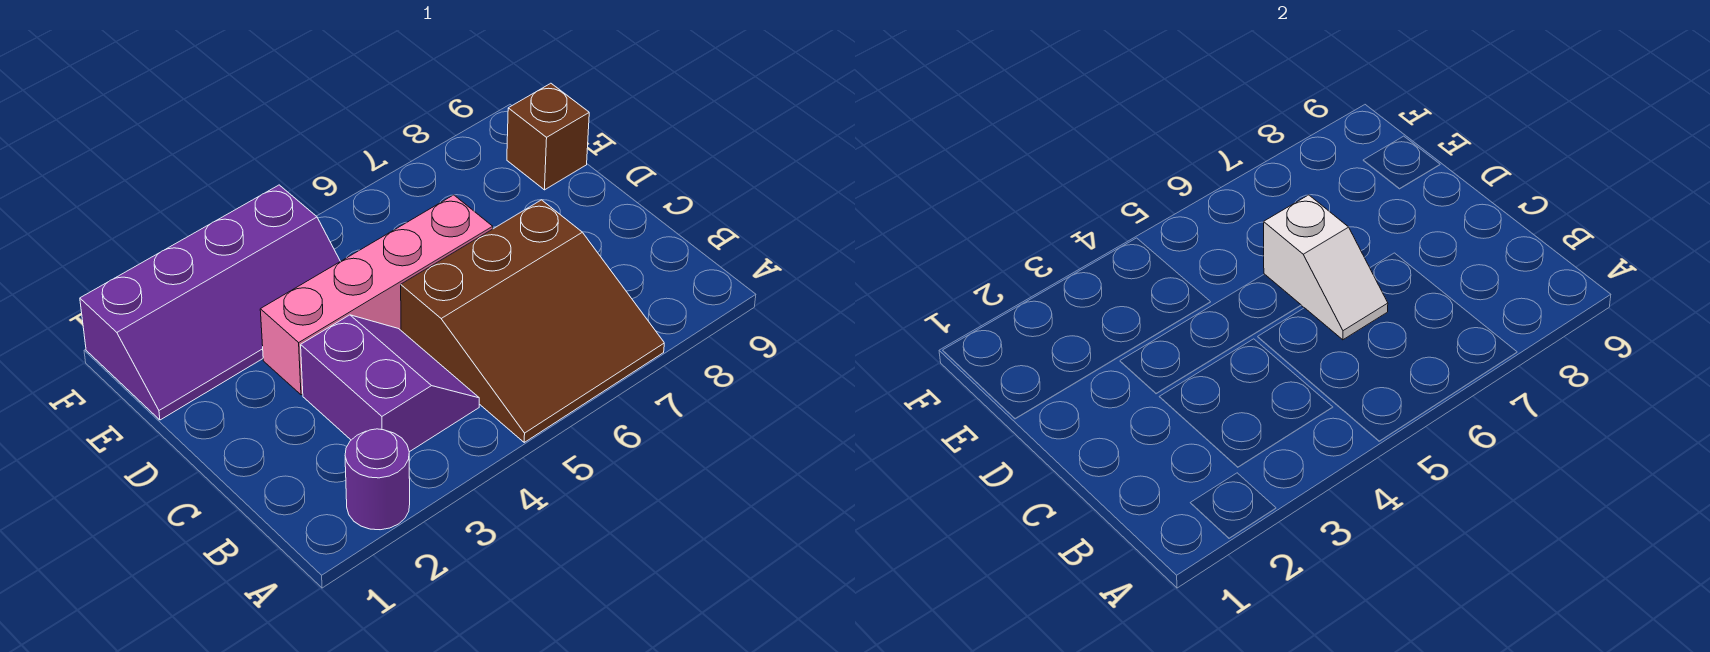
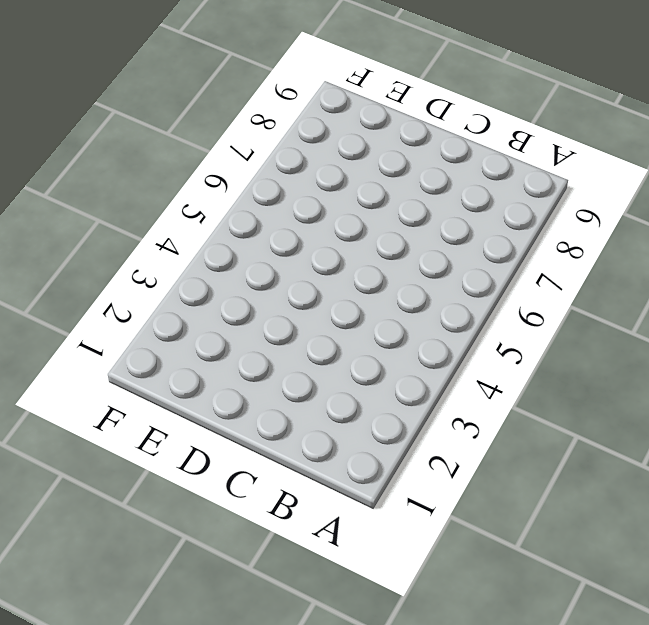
none -> purple round brick A2 level 1
none -> brown slope A5:C7 level 1 top C

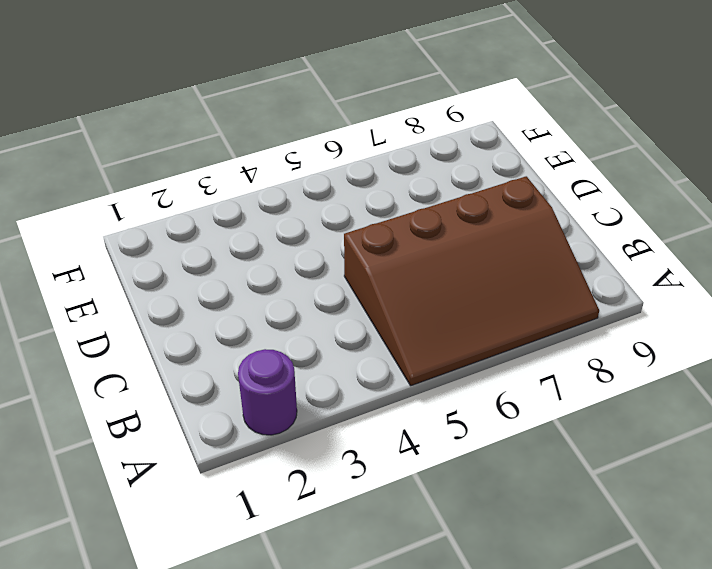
brown slope A5:C8 level 1 top C -> brown slope A5:C7 level 1 top C
none -> purple slope B3:C4 level 1 top 3
none -> pink brick D3:D6 level 1

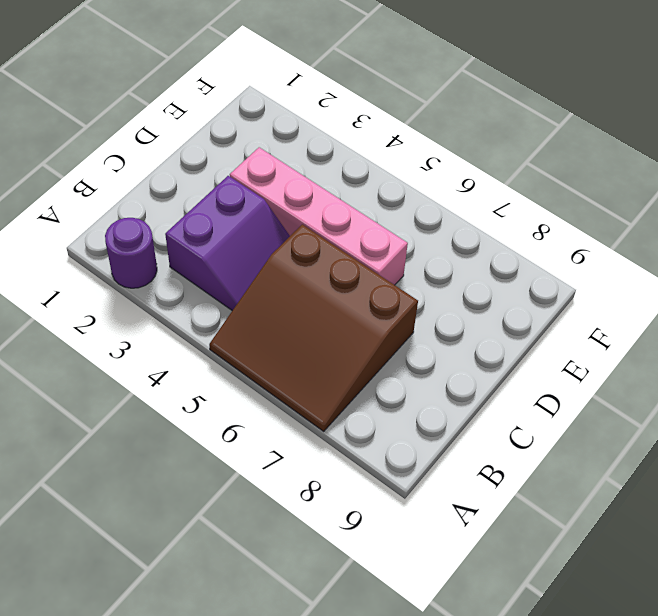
none -> purple slope E1:F4 level 1 top F
none -> brown brick E9 level 1

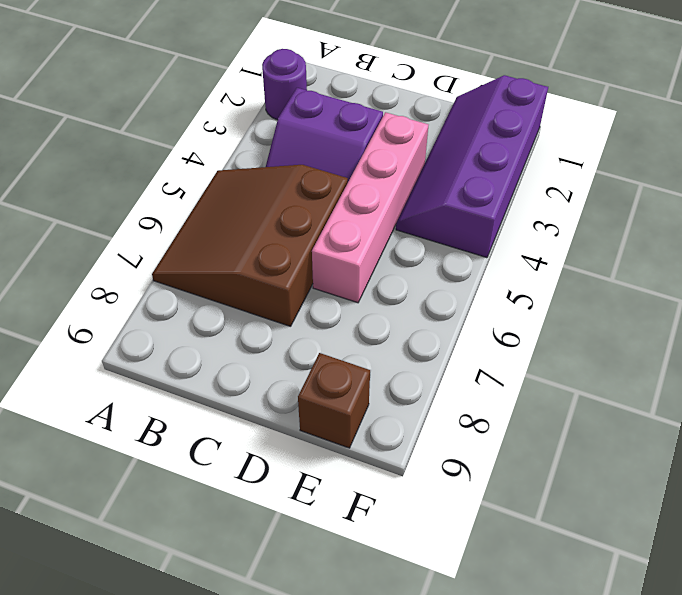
none -> white slope C6:D6 level 2 top D

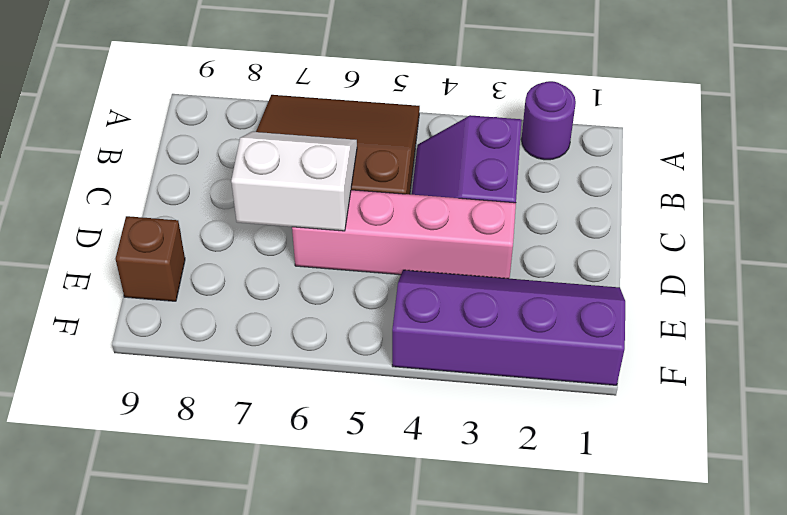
white slope C6:D7 level 2 top D -> white slope C6:D6 level 2 top D

